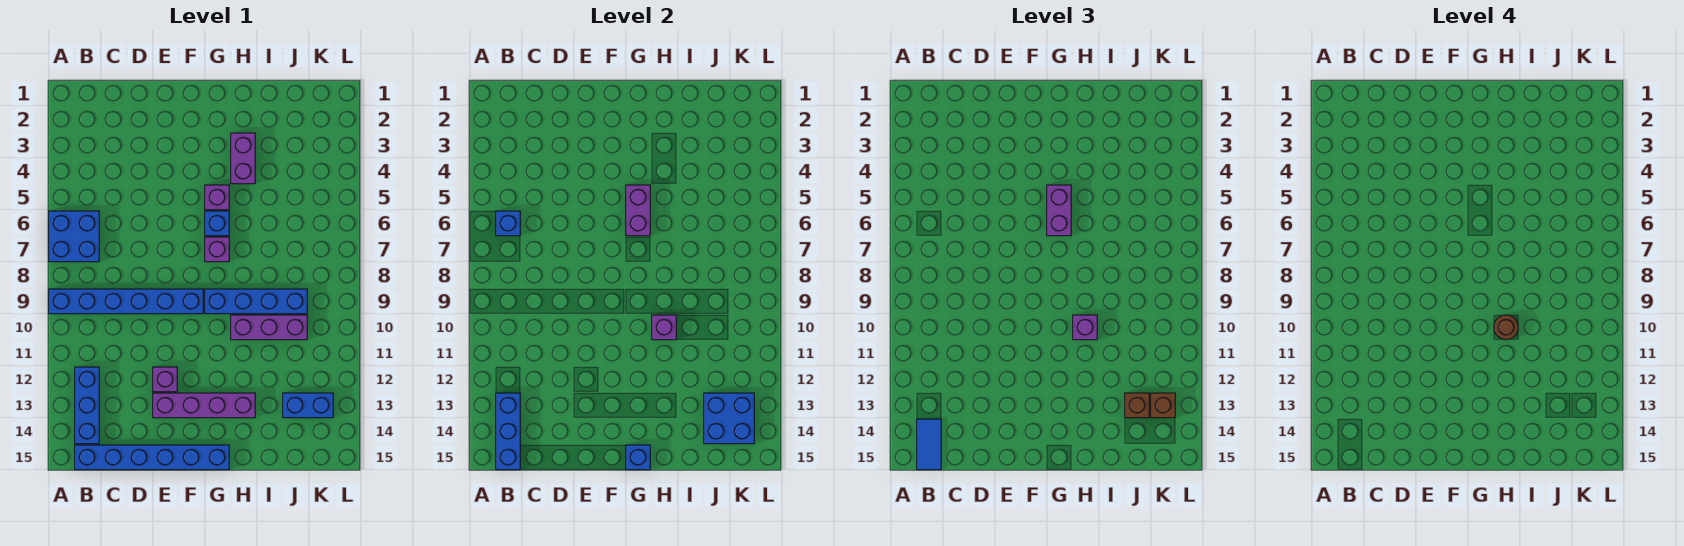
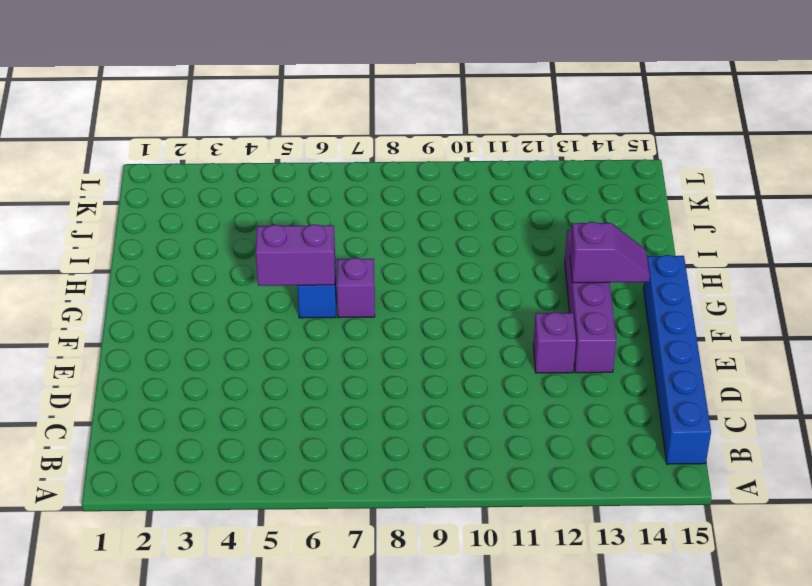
purple slope G13:G14 level 2 top 13 -> none
none -> blue brick A6:B7 level 1
none -> blue brick A9:F9 level 1
none -> blue brick B12:B14 level 1

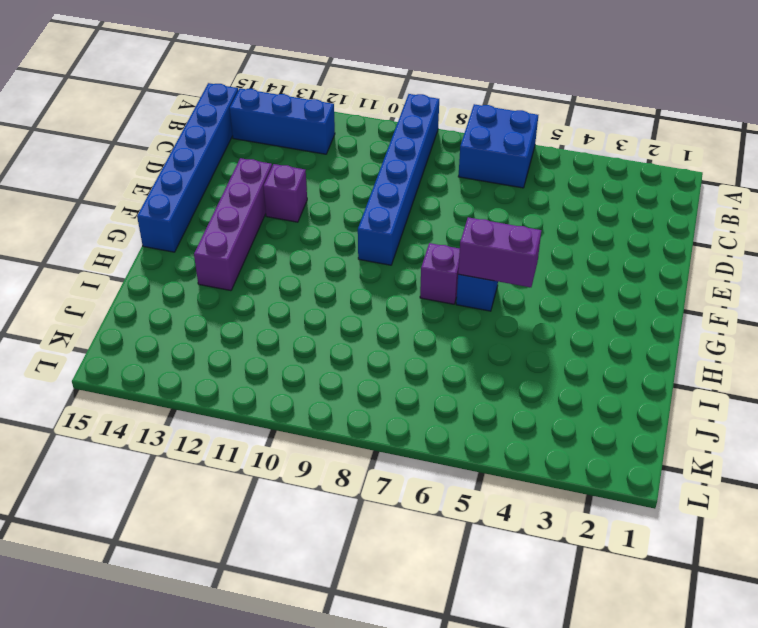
none -> purple brick G5 level 1
none -> blue brick G9:J9 level 1
none -> purple brick H3:H4 level 1

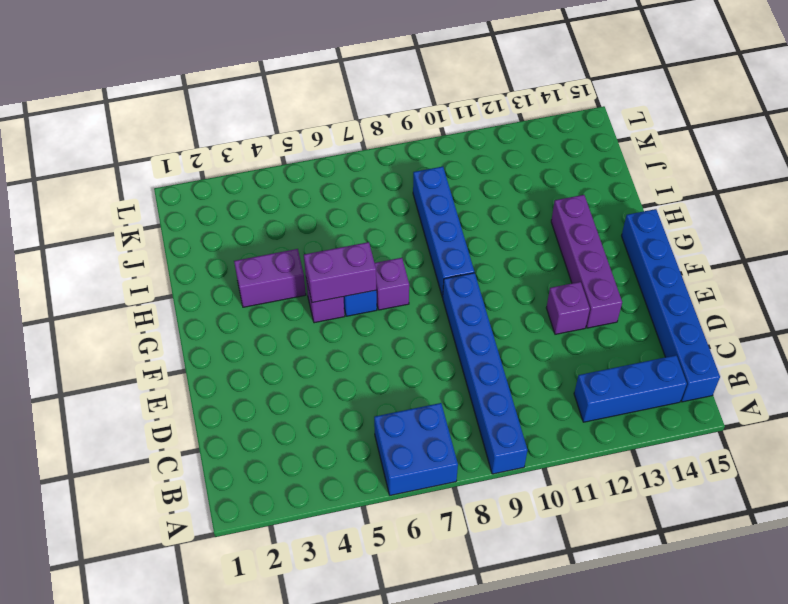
none -> purple brick H10:J10 level 1
none -> blue brick J13:K13 level 1
none -> blue brick B6 level 2

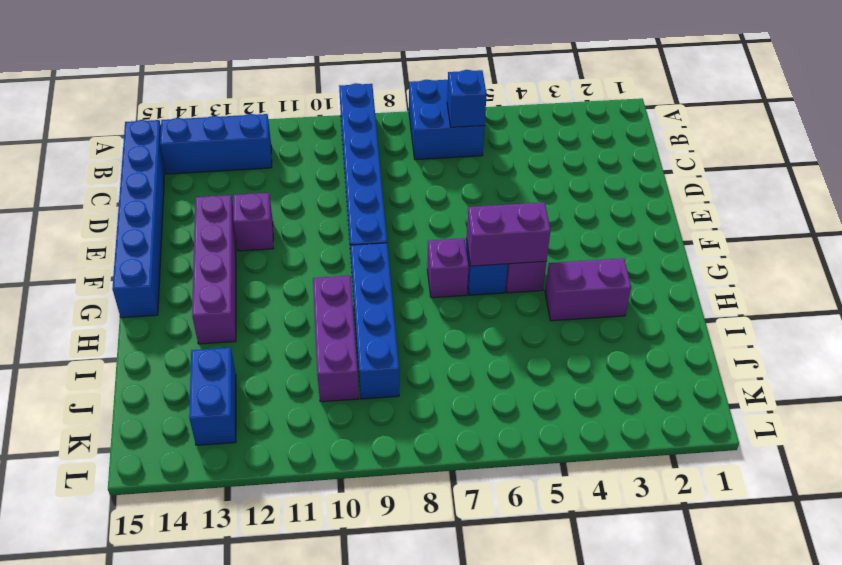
none -> blue brick B13:B15 level 2
none -> blue brick G15 level 2
none -> purple brick H10 level 2

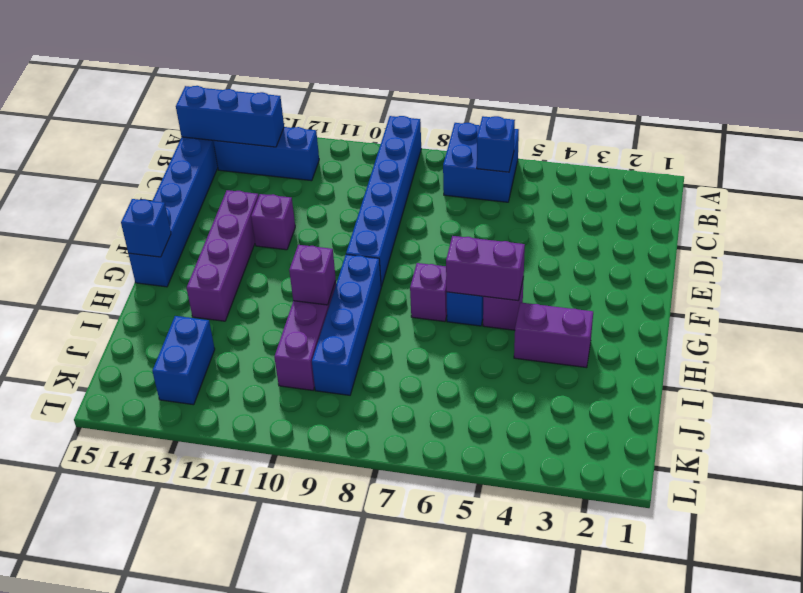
none -> blue brick J13:K14 level 2
none -> blue tile B14:B15 level 3
none -> purple brick G5:G6 level 3

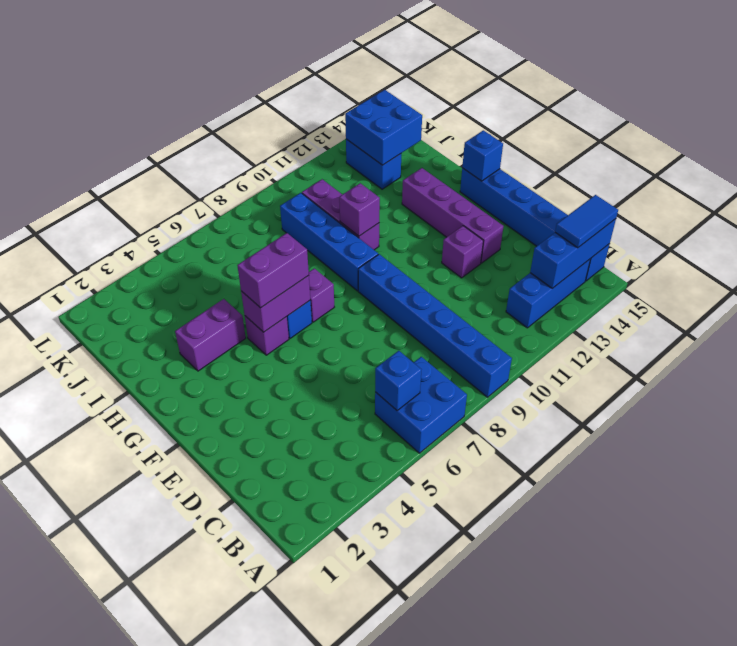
none -> purple brick H10 level 3
none -> brown brick J13 level 3
none -> brown brick K13 level 3

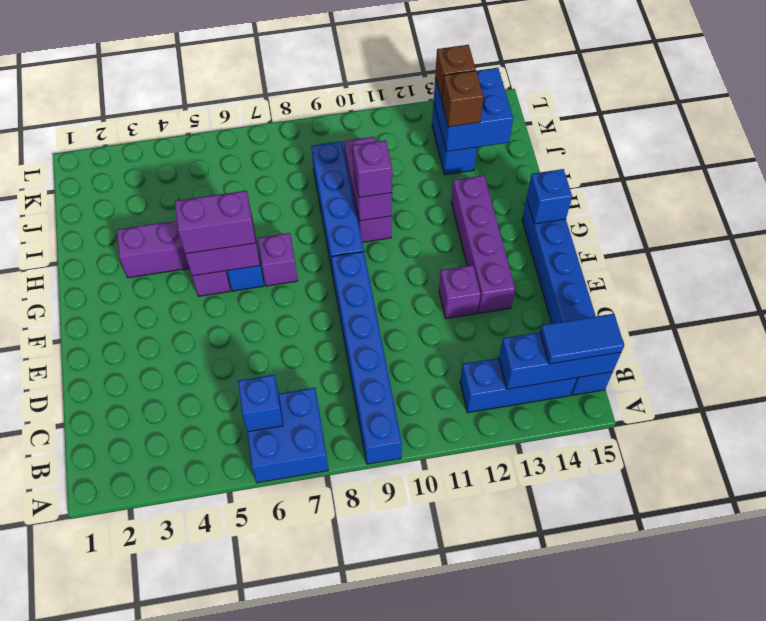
none -> brown round brick H10 level 4

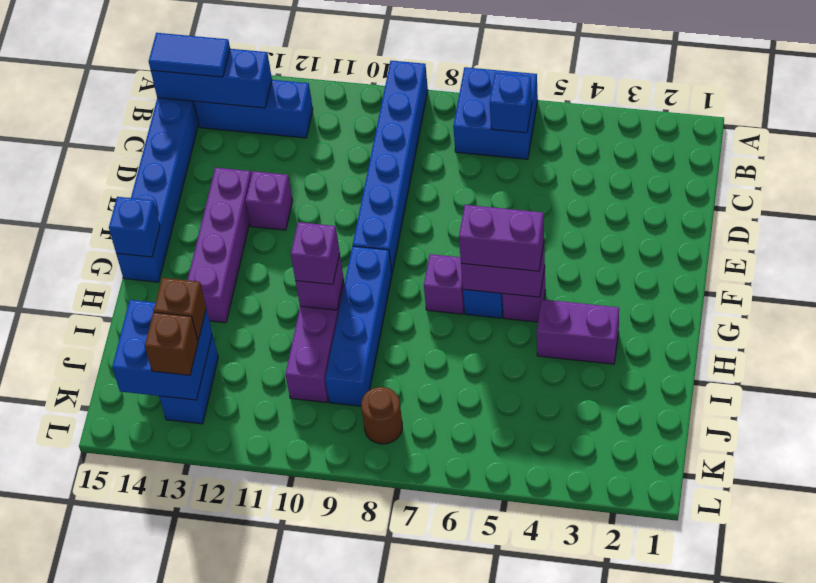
brown round brick K8 level 1 -> brown round brick H10 level 4

